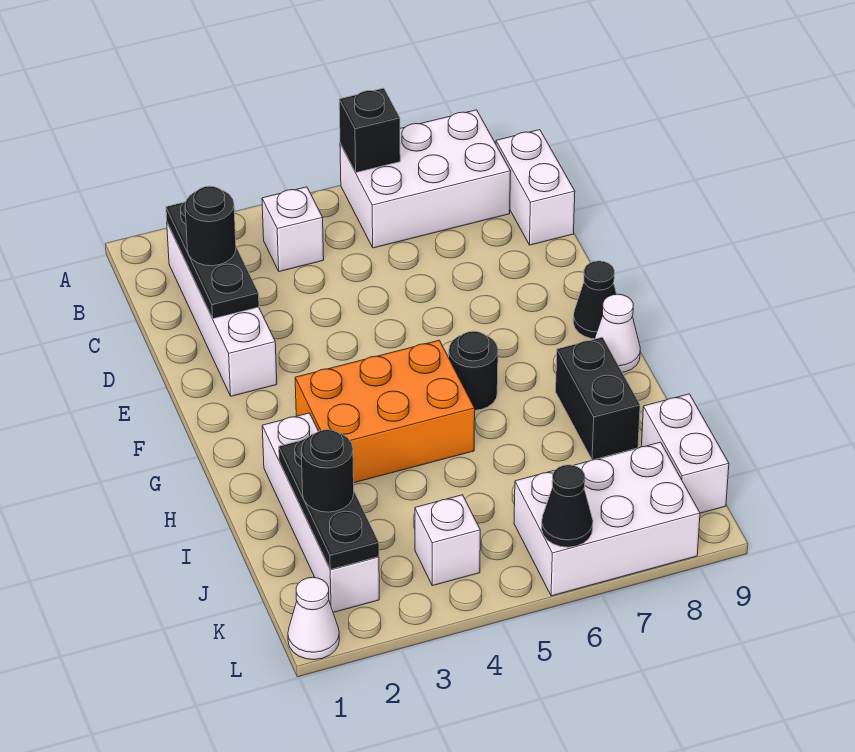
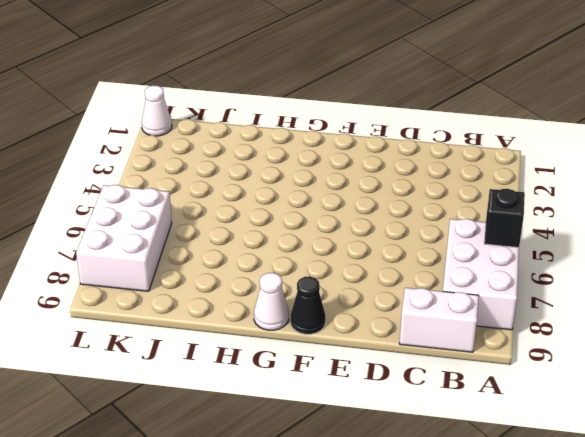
none -> white brick B2:E2 level 1
none -> white brick B4 level 1
none -> orange brick G3:H5 level 1

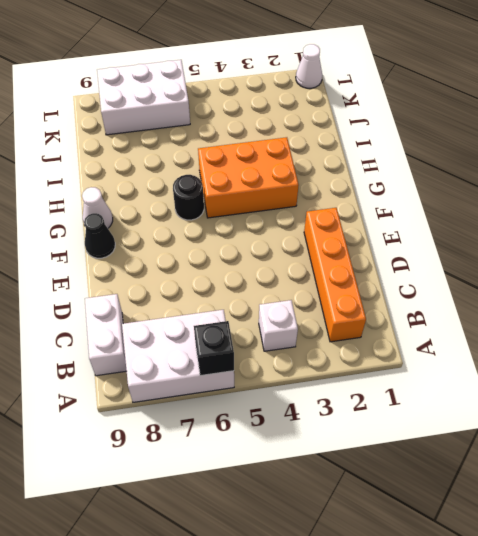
orange brick B2:E2 level 1 -> white brick B2:E2 level 1
none -> white brick H2:K2 level 1
none -> black brick H8:I8 level 1
none -> white brick J9:K9 level 1

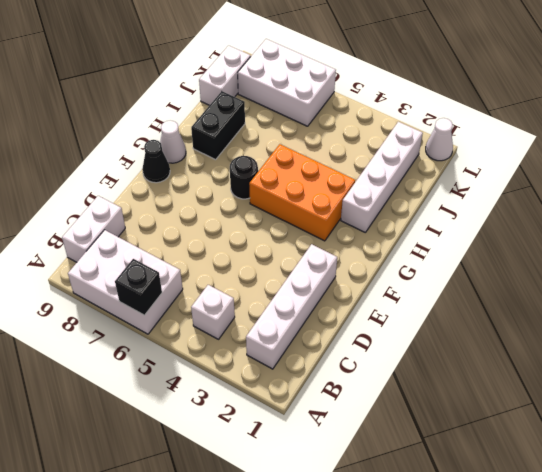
none -> white brick K4 level 1
none -> black plate B2:D2 level 2
none -> black plate I2:K2 level 2

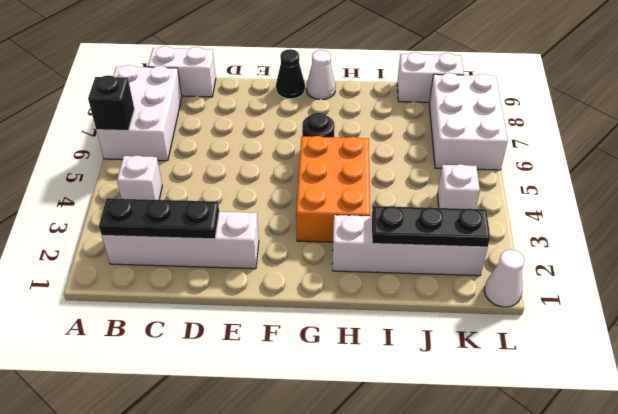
none -> black brick H8:I8 level 1
none -> black cone L6 level 2
none -> black round brick C2 level 3

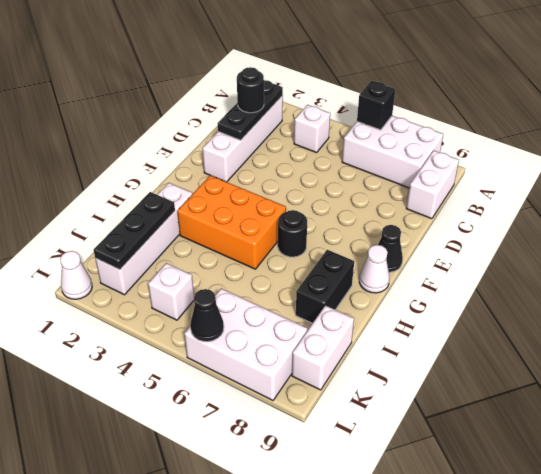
none -> black round brick J2 level 3

